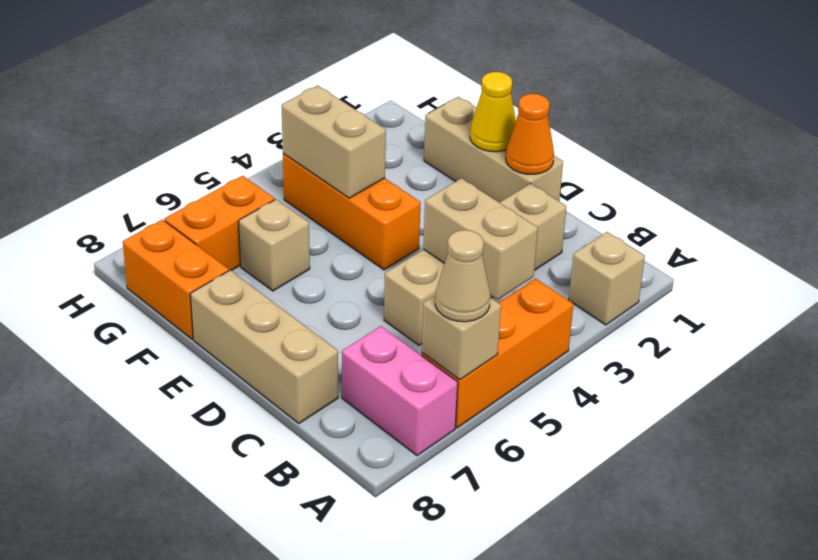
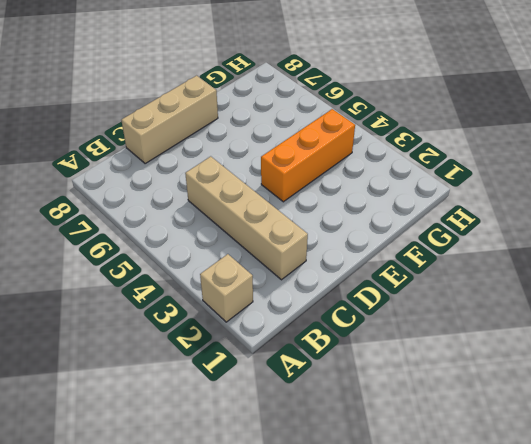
none -> orange brick A4:A6 level 1
none -> pink brick A7:B7 level 1
none -> tan brick D1:F1 level 1

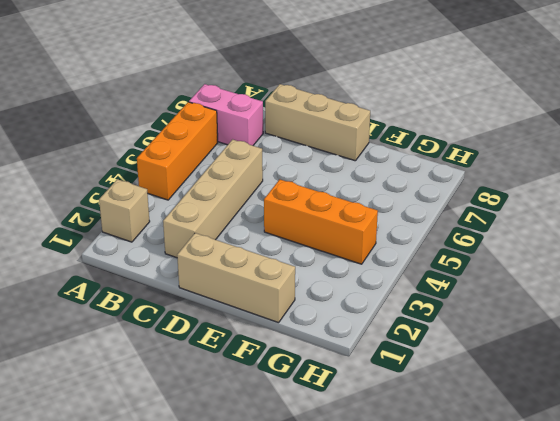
none -> tan brick F6 level 1
none -> orange brick F8:G8 level 1
none -> orange brick G6:G7 level 1

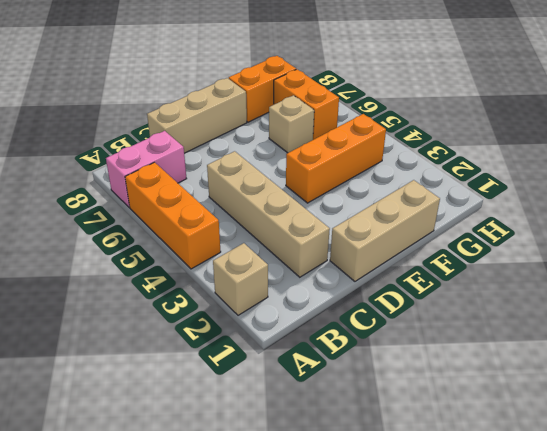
none -> tan brick A6 level 2
none -> tan brick B4:C4 level 2
none -> orange cone D1 level 2

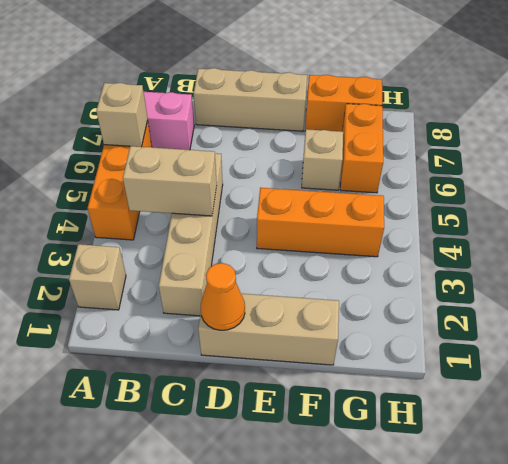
none -> yellow cone E1 level 2
none -> tan brick F4:G4 level 2
none -> tan cone A6 level 3

